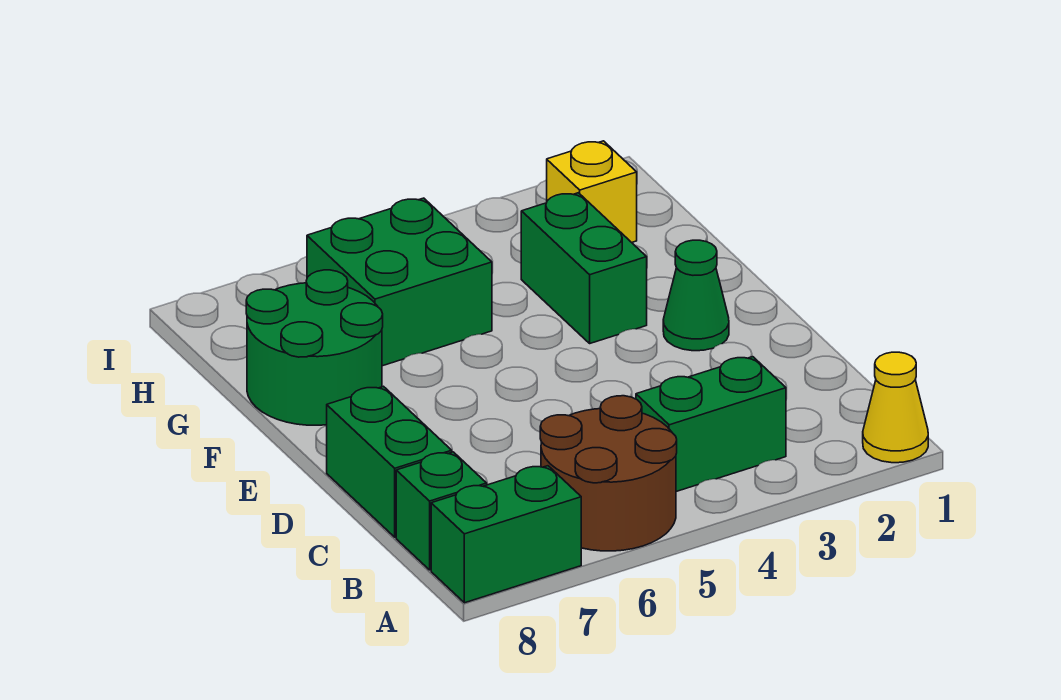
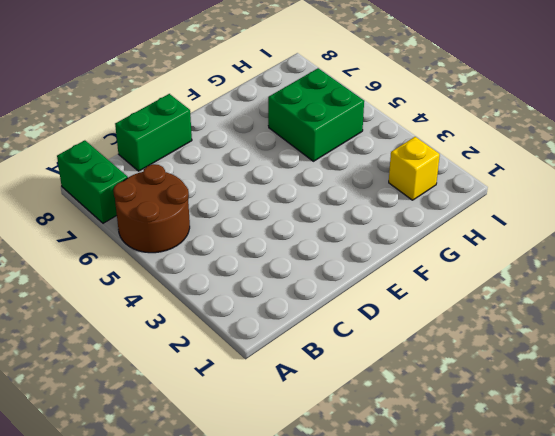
none -> yellow cone A1 level 1
none -> green brick B3:B4 level 1

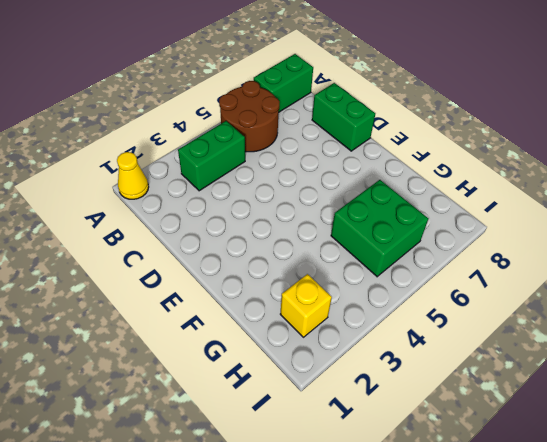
none -> green brick B8 level 1
none -> green cone E2 level 1

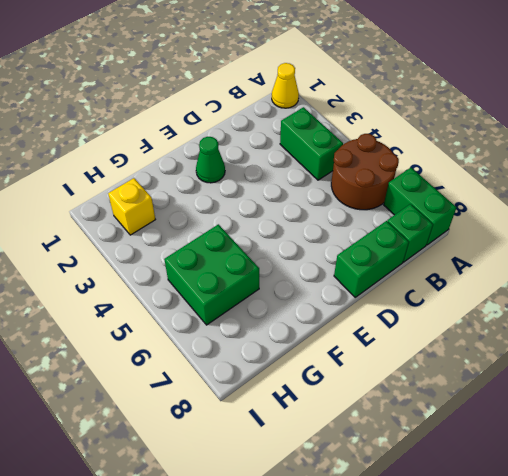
none -> green brick F3:G3 level 1
none -> green round brick F7:G8 level 1

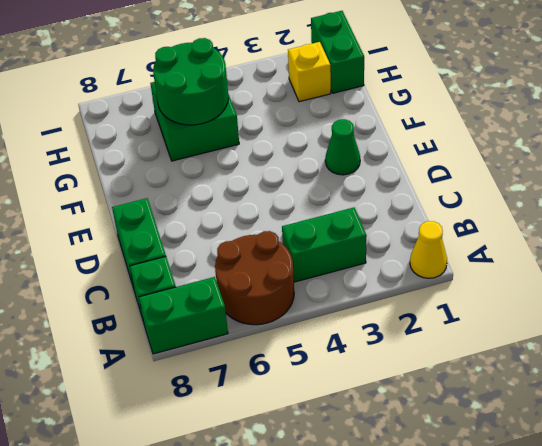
green round brick G5:H6 level 2 -> green round brick F7:G8 level 1
green brick H1:I1 level 1 -> green brick F3:G3 level 1

